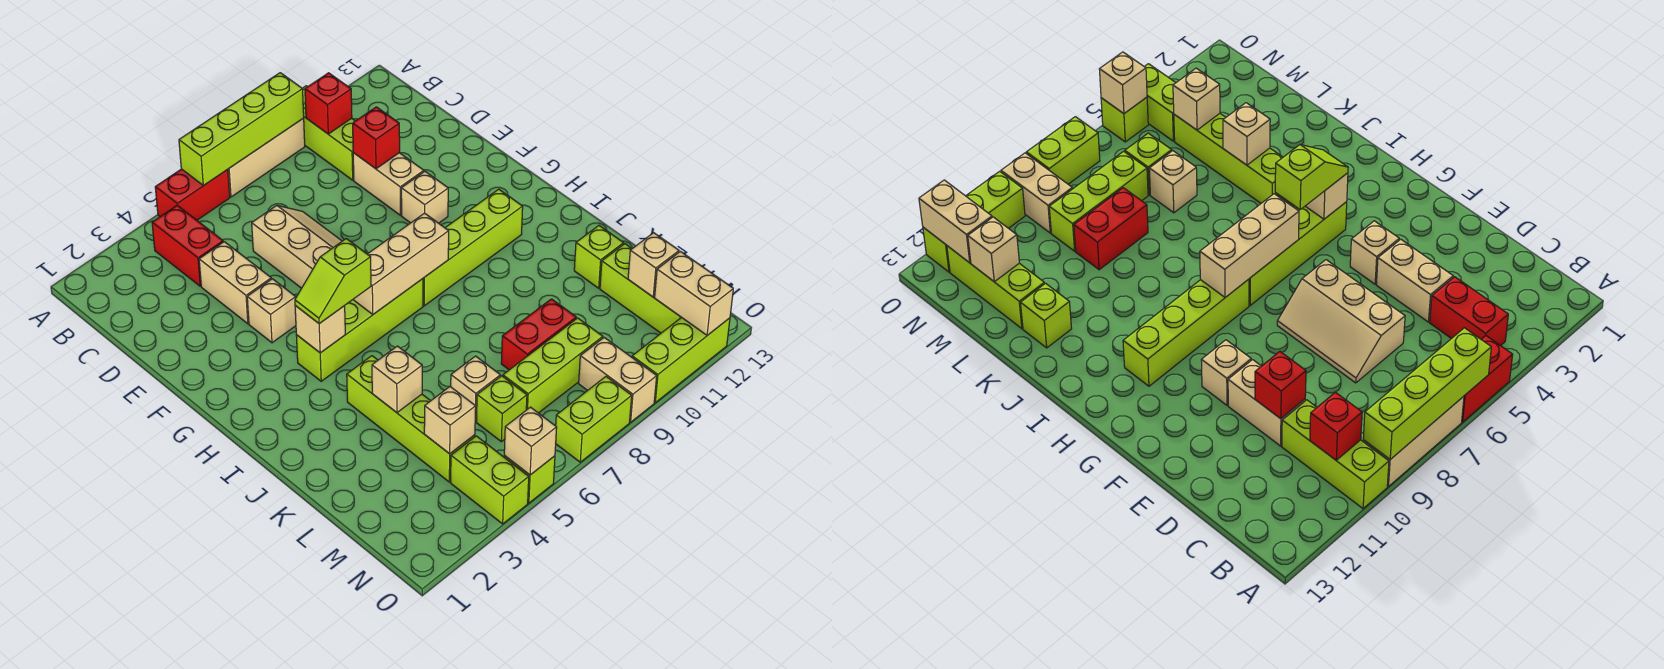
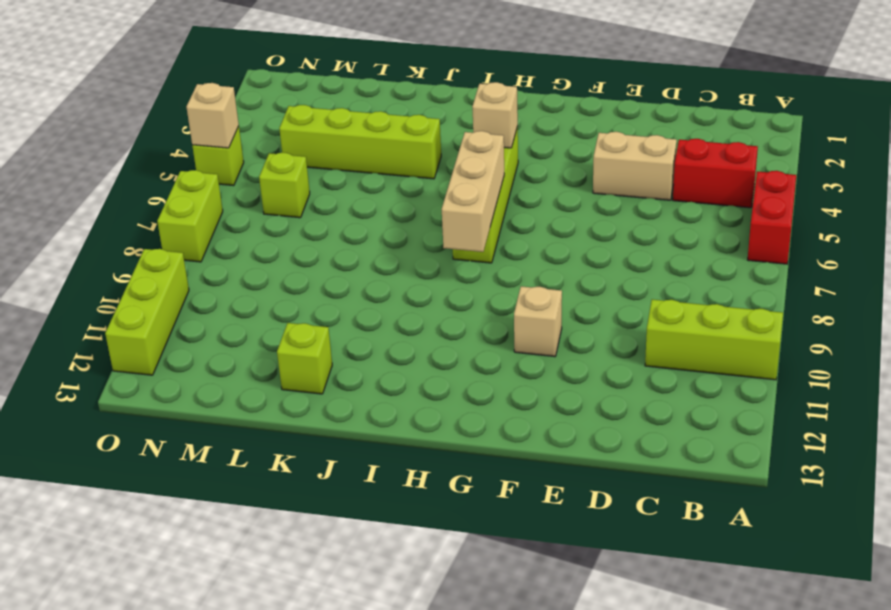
none -> tan brick A7:A9 level 1
none -> tan slope D6:F7 level 1 top 6
none -> tan brick D10:E10 level 1
none -> tan brick F4 level 1

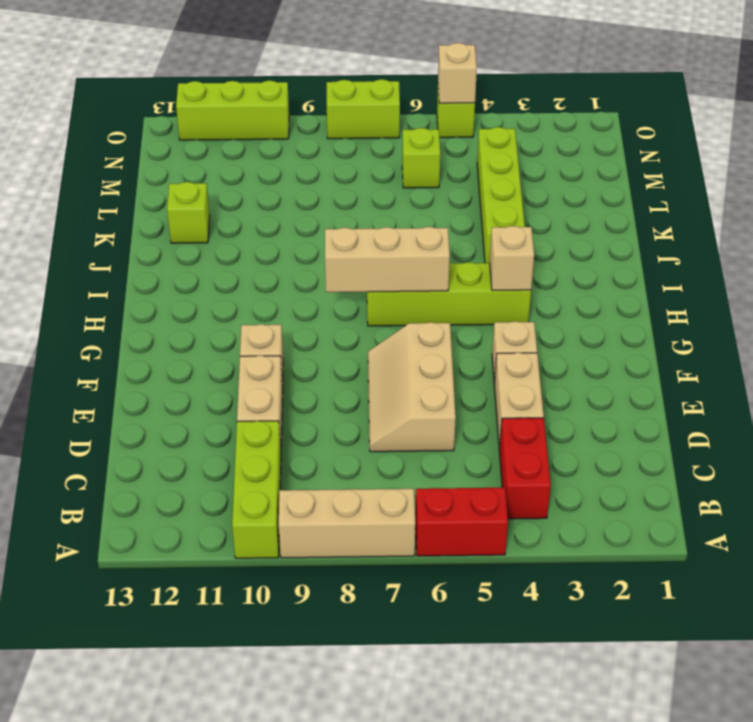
none -> lime brick H8:H11 level 1
none -> tan brick L6 level 1
none -> red brick L8:L9 level 1
none -> lime brick L12:N12 level 1

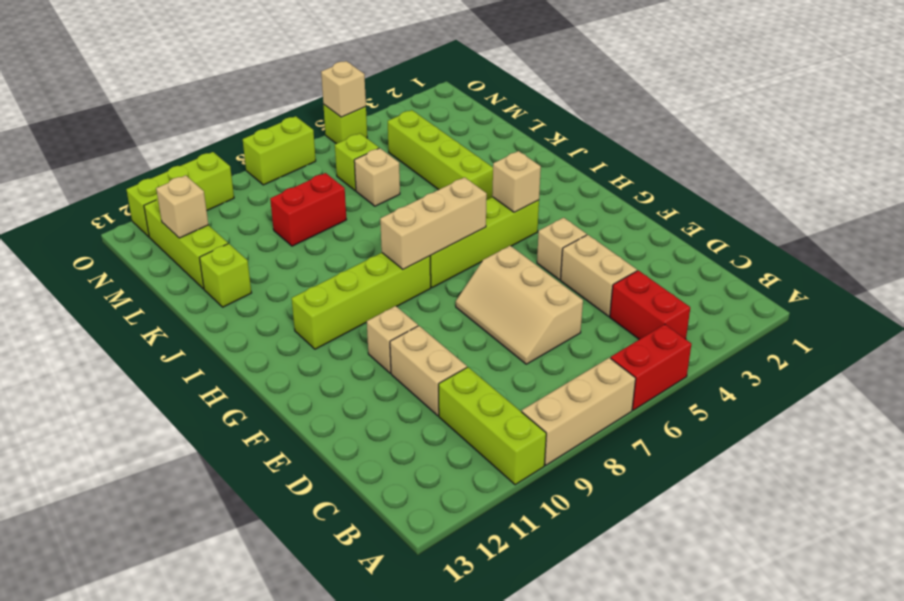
none -> lime brick M7:M9 level 1
none -> lime brick N4:O4 level 1
none -> tan brick N9:O9 level 1
none -> lime brick A6:A9 level 2

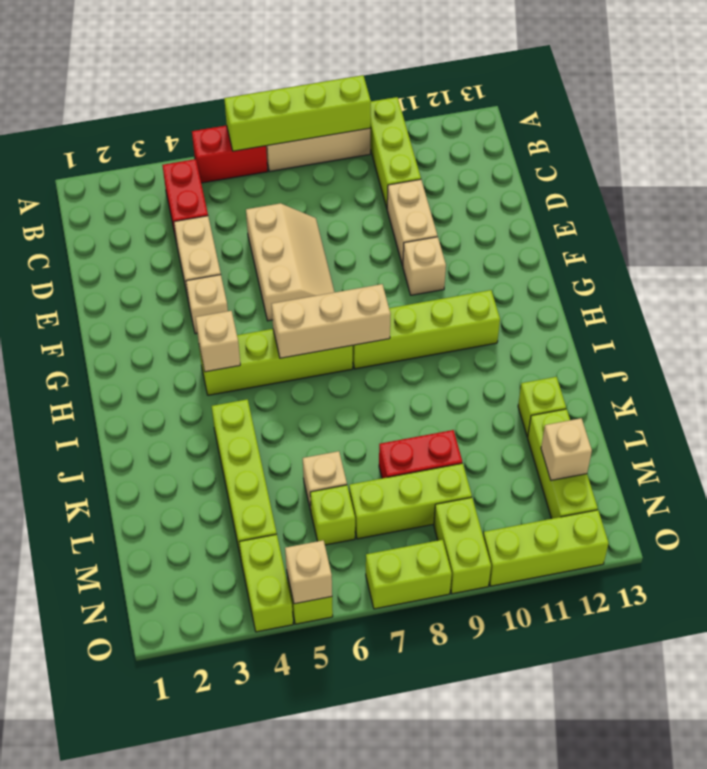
lime brick N9:O9 level 1 -> tan brick N9:O9 level 1
none -> red brick B10 level 2
none -> red brick D10 level 2
none -> tan brick K4 level 2
none -> tan brick M4 level 2

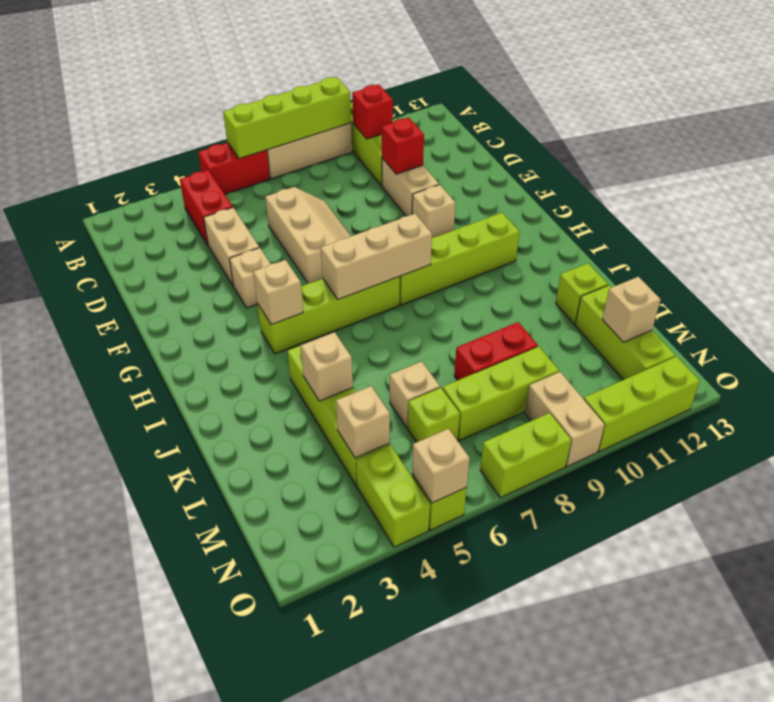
none -> tan brick N12:O12 level 2
none -> lime slope H4:H5 level 3 top 5

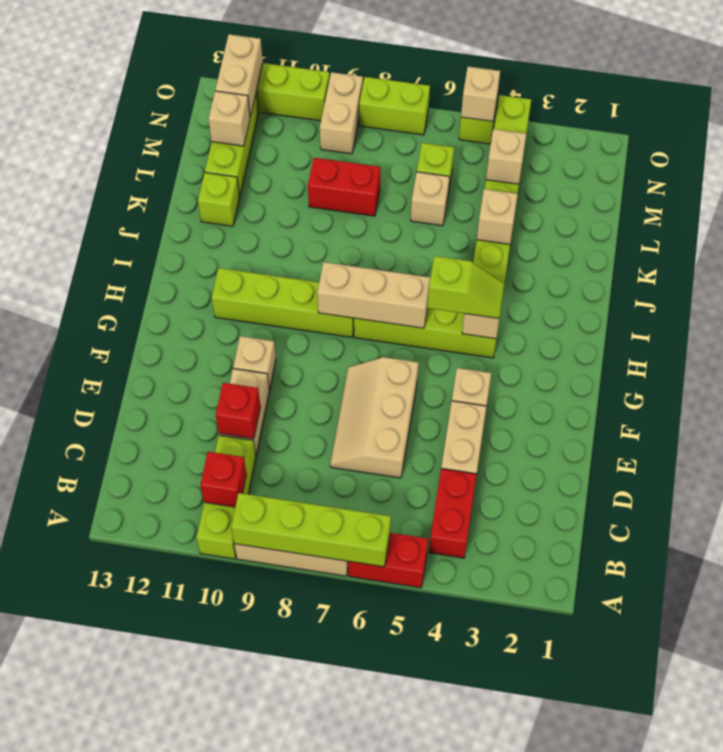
none -> lime brick M7:M9 level 1

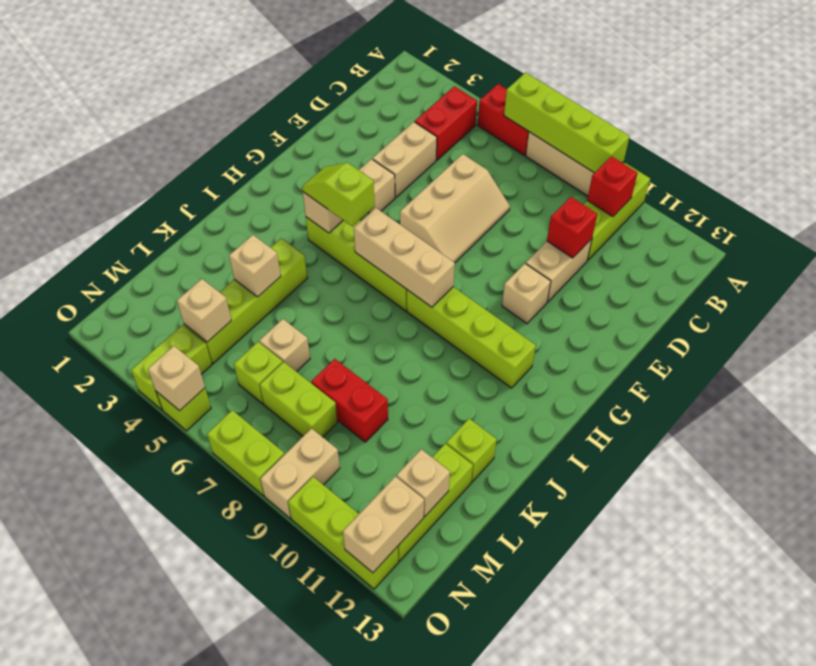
lime brick M7:M8 level 1 -> lime brick M7:M9 level 1

